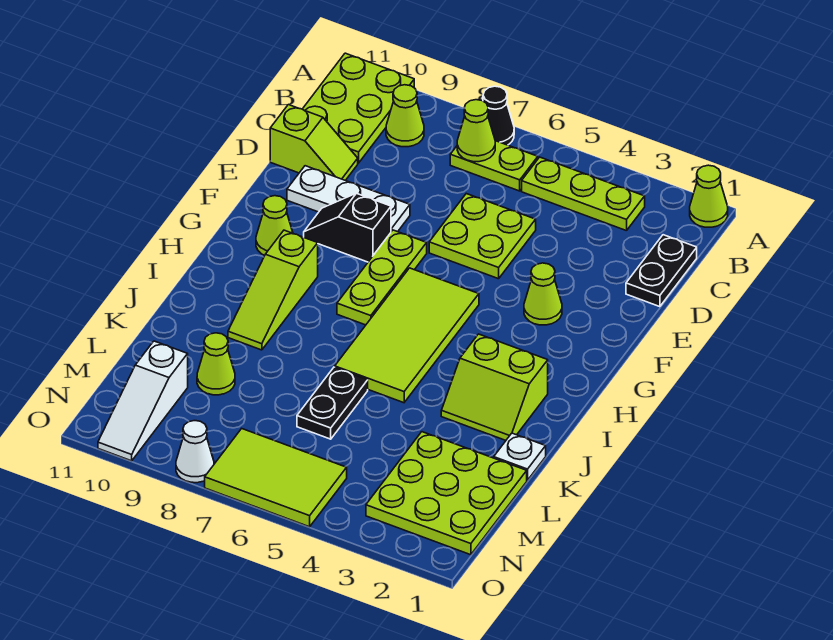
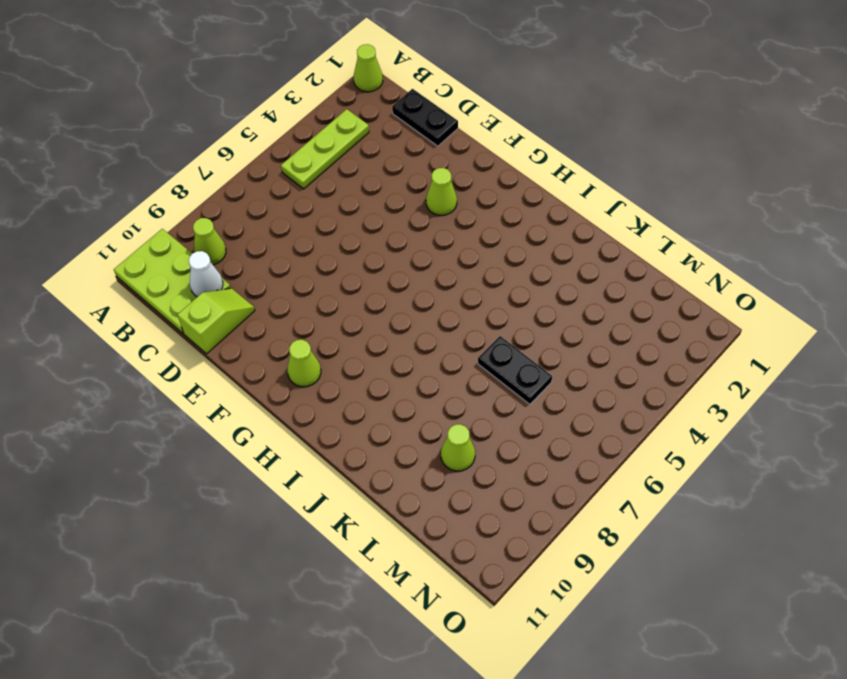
white cone C10 level 2 -> white cone O8 level 1
none -> black cone A7 level 1
none -> lime plate B6:B7 level 1
none -> lime plate D5:E6 level 1

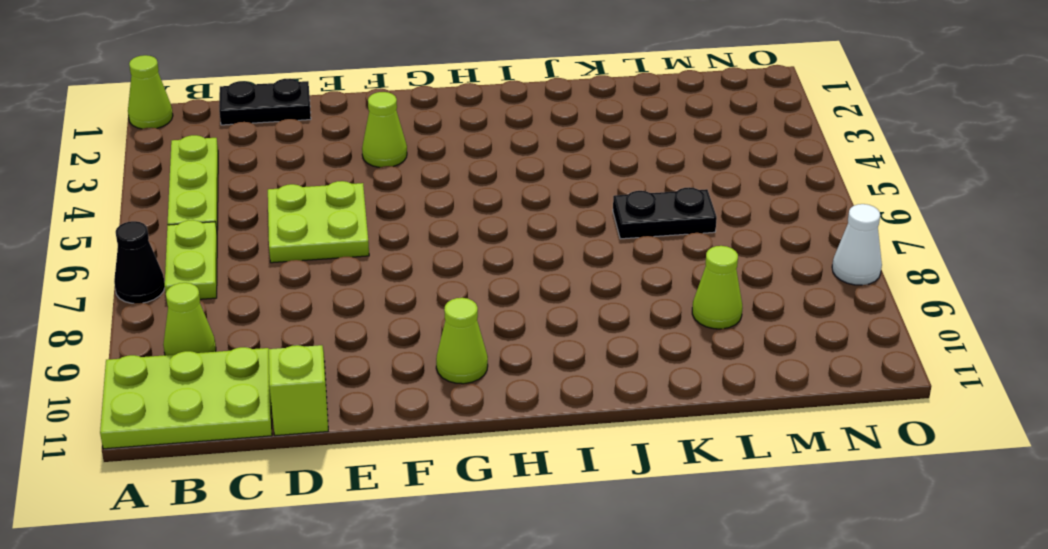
none -> white plate E8:E10 level 1
none -> lime plate F7:H7 level 1
none -> black slope F8:F9 level 1 top 8

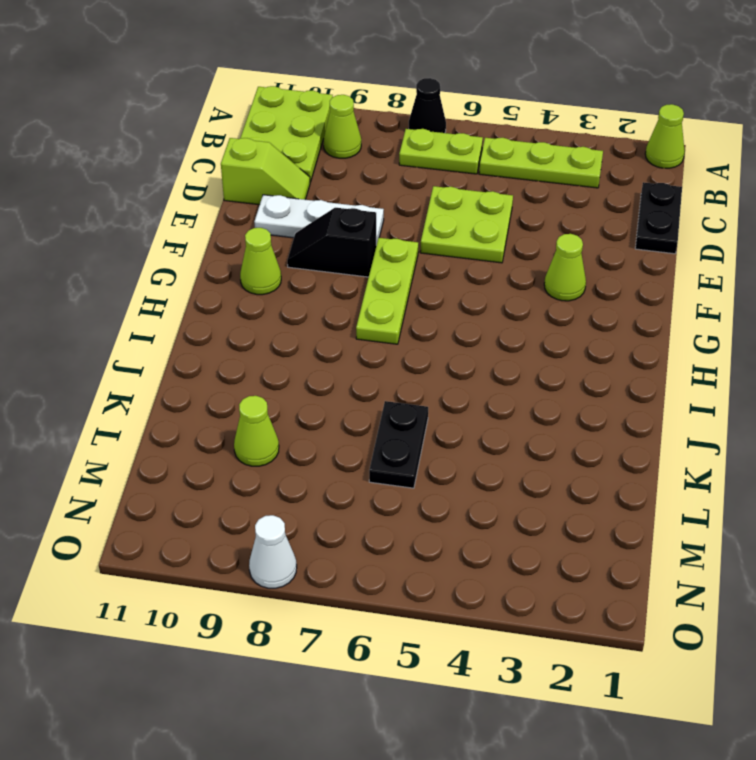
none -> lime tile G5:J6 level 1
none -> lime slope H9:J9 level 1 top H
none -> lime slope I2:J3 level 1 top I

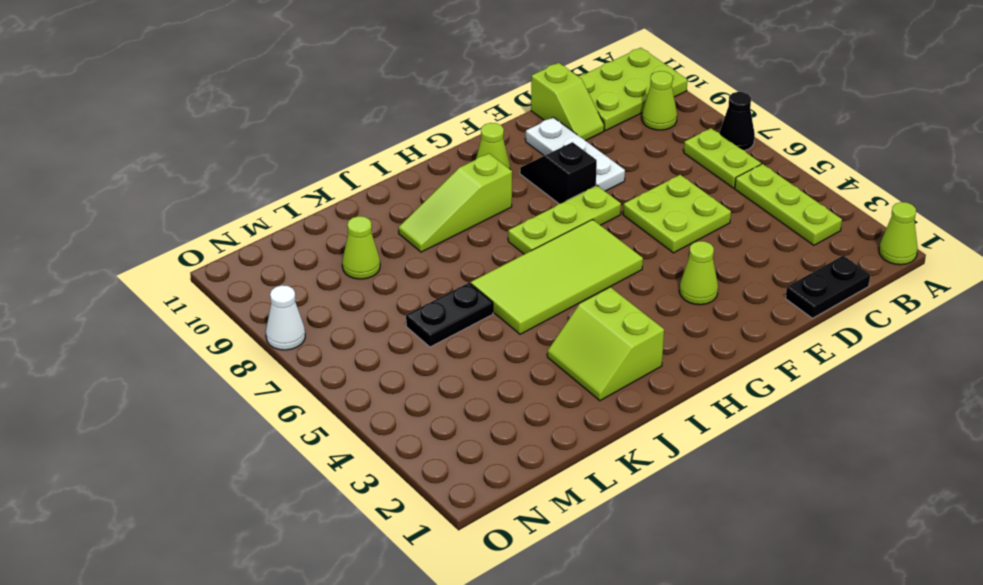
none -> white plate K1 level 1
none -> lime plate L1:N3 level 1
none -> white slope M10:O10 level 1 top M

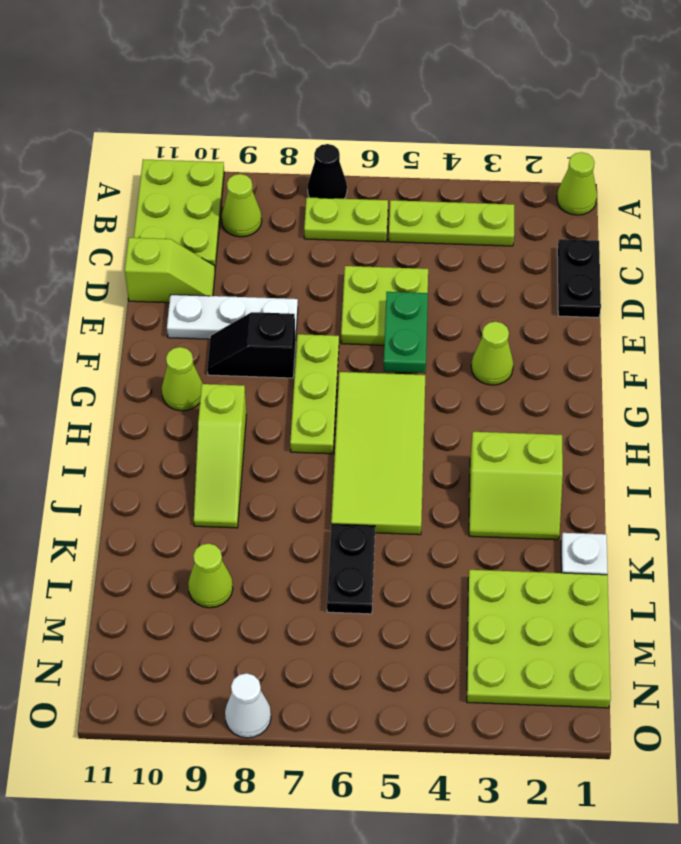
green plate E5:F5 level 2 -> none
none -> white slope M10:O10 level 1 top M
none -> lime tile N5:O7 level 1
none -> lime cone B7 level 2

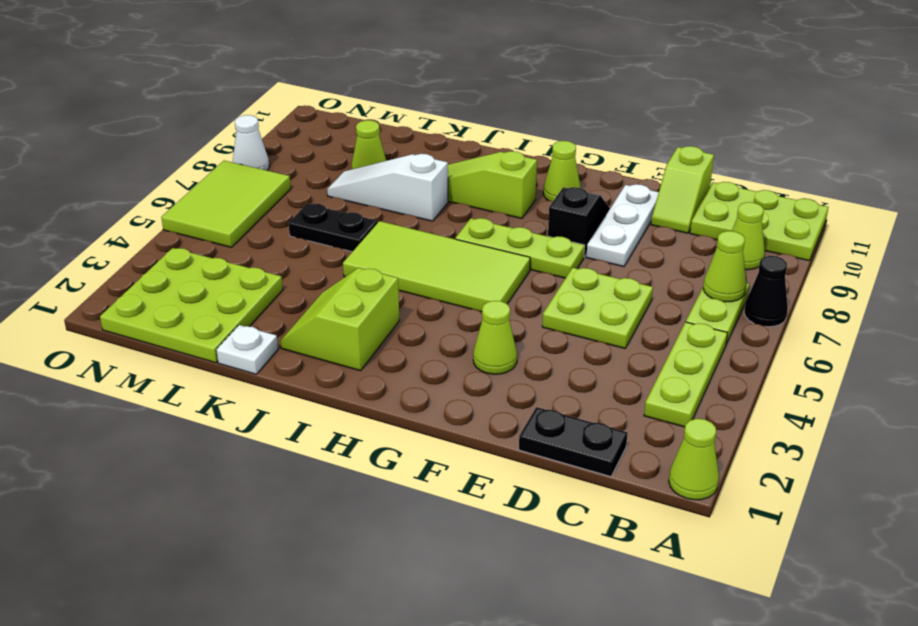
white slope J8:L8 level 1 top J -> white slope M10:O10 level 1 top M

